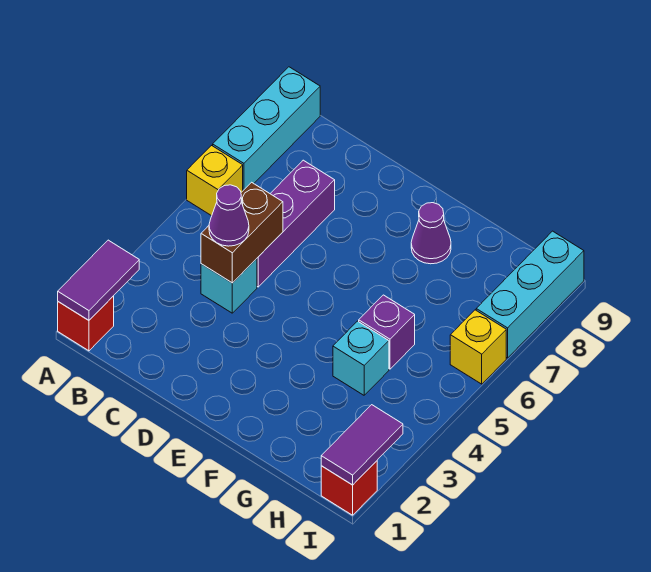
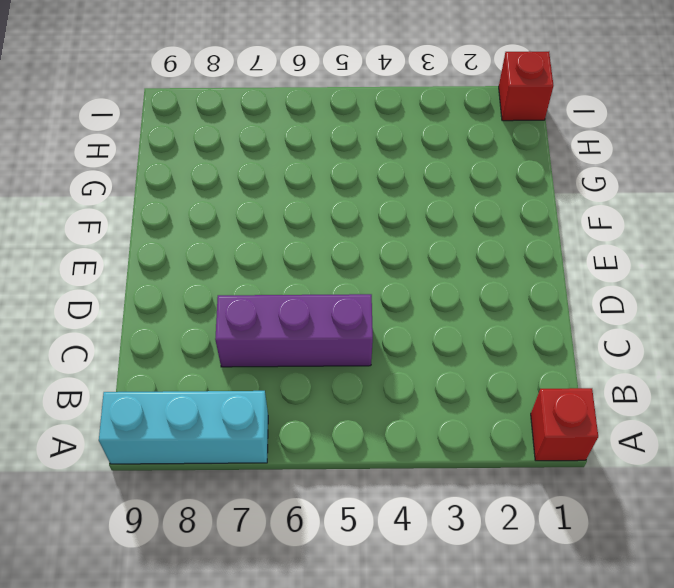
none -> yellow brick A6 level 1
none -> cyan brick C4 level 1
none -> purple cone F8 level 1

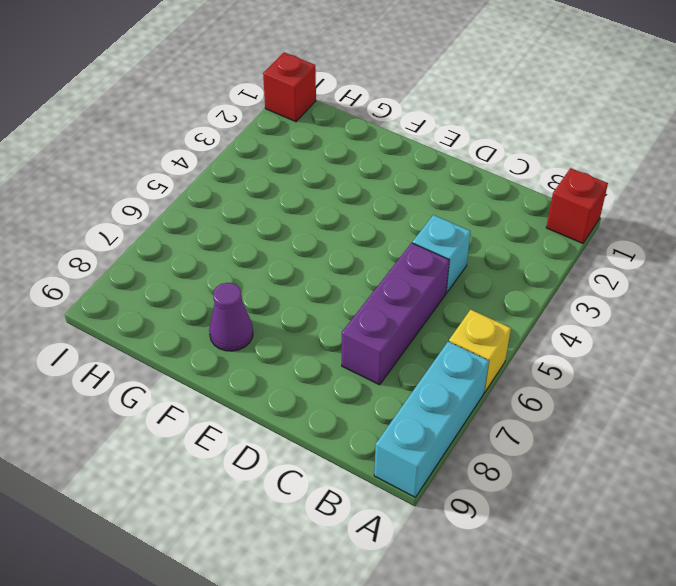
none -> cyan brick G4 level 1
none -> purple brick G5 level 1
none -> yellow brick I6 level 1

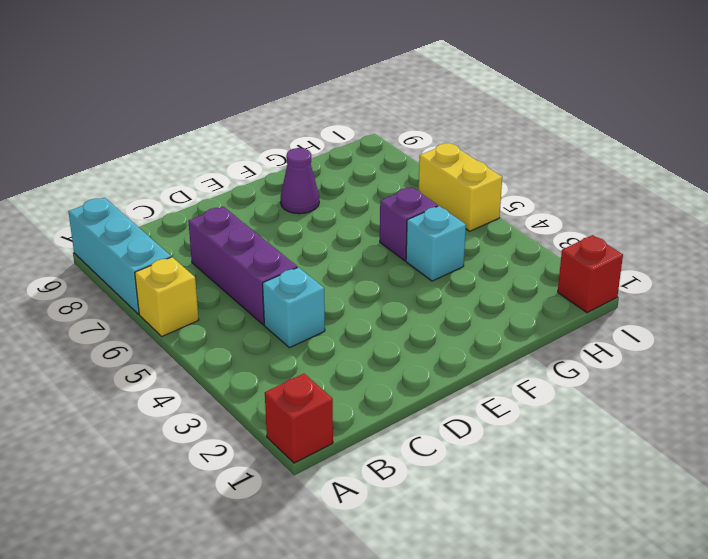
yellow brick I5:I6 level 1 -> yellow brick I6 level 1
none -> cyan brick I7:I9 level 1
none -> purple tile A1:A2 level 2
none -> brown brick C4:C5 level 2

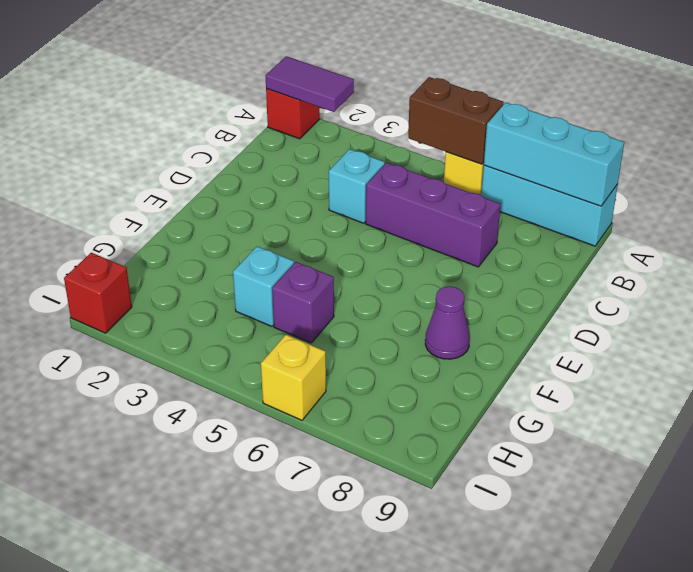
brown brick A5:A6 level 2 -> brown brick C4:C5 level 2
cyan brick A7:A9 level 2 -> cyan brick I7:I9 level 1
none -> purple tile I1:I2 level 2
none -> purple cone C4 level 3

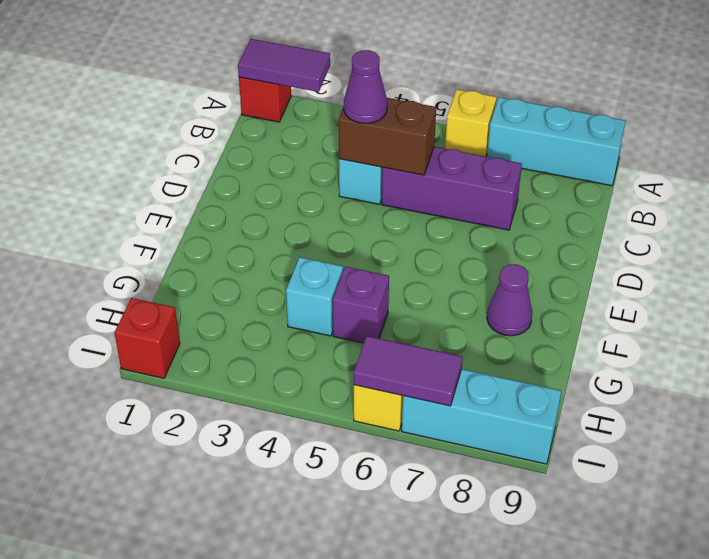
purple tile I6:I7 level 2 -> purple tile I1:I2 level 2

